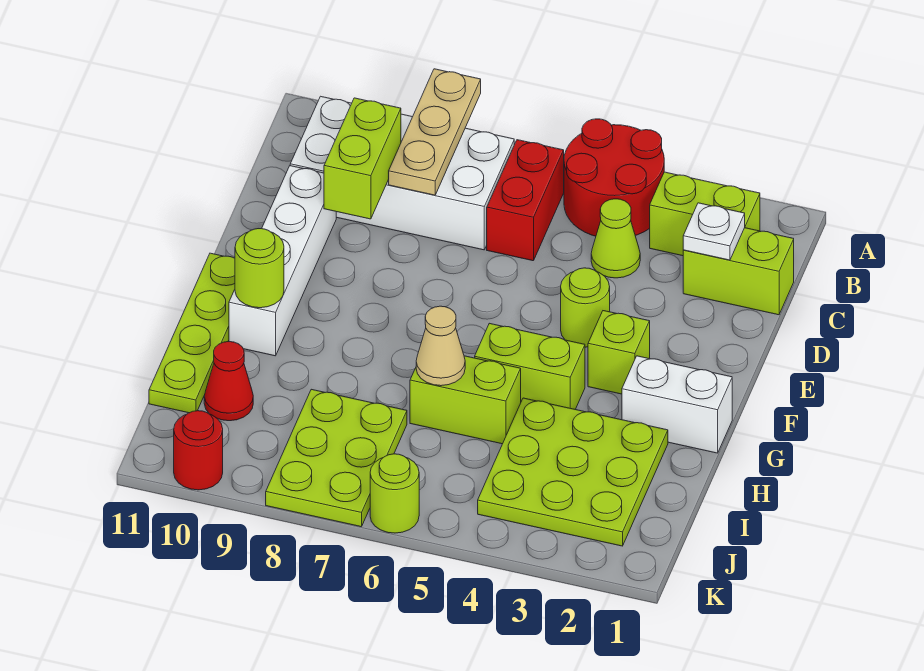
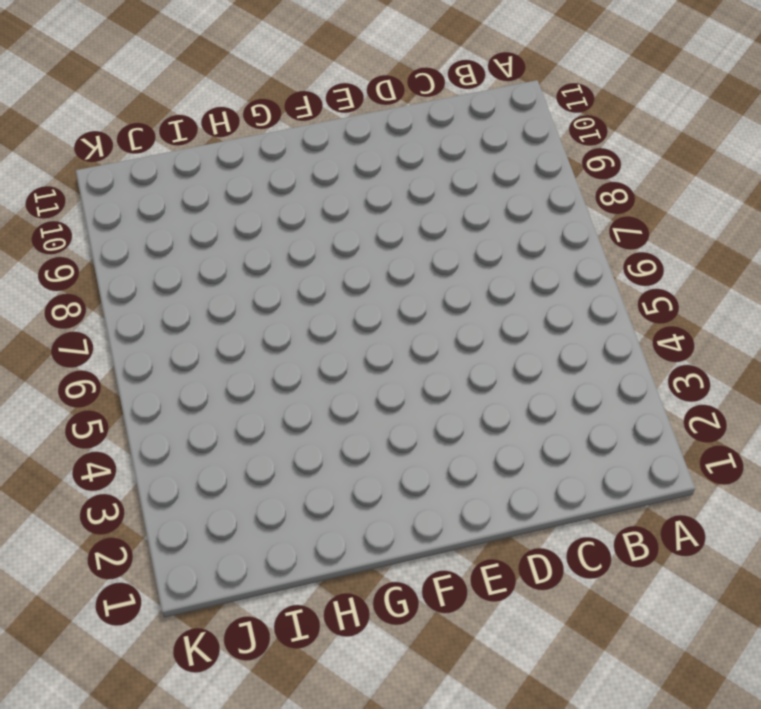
none -> red round brick A4:B5 level 1
none -> lime brick B2:B3 level 1
none -> red brick B6:C6 level 1

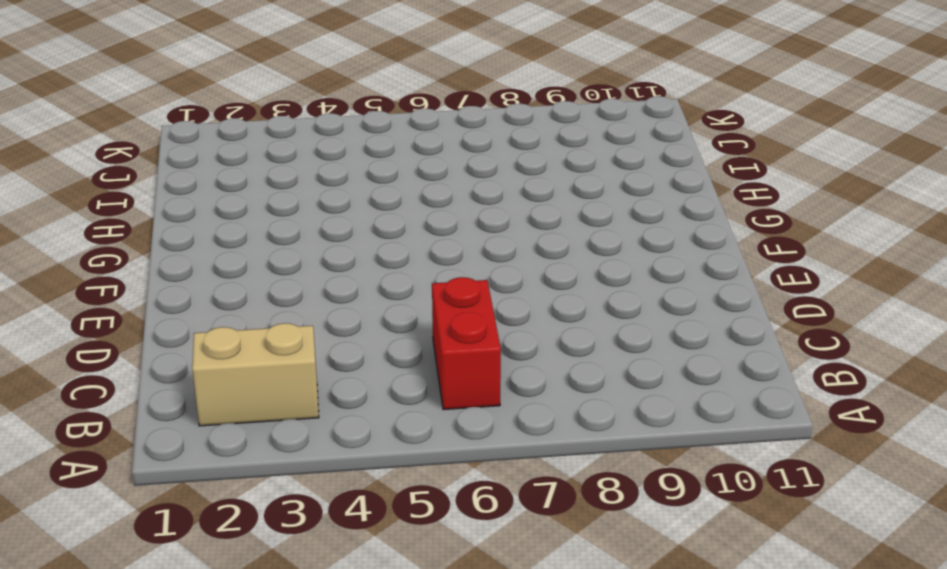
tan brick B2:B3 level 1 -> lime brick B2:B3 level 1
none -> red round brick A4:B5 level 1
none -> white brick B7:C10 level 1
none -> lime brick C1:C2 level 1

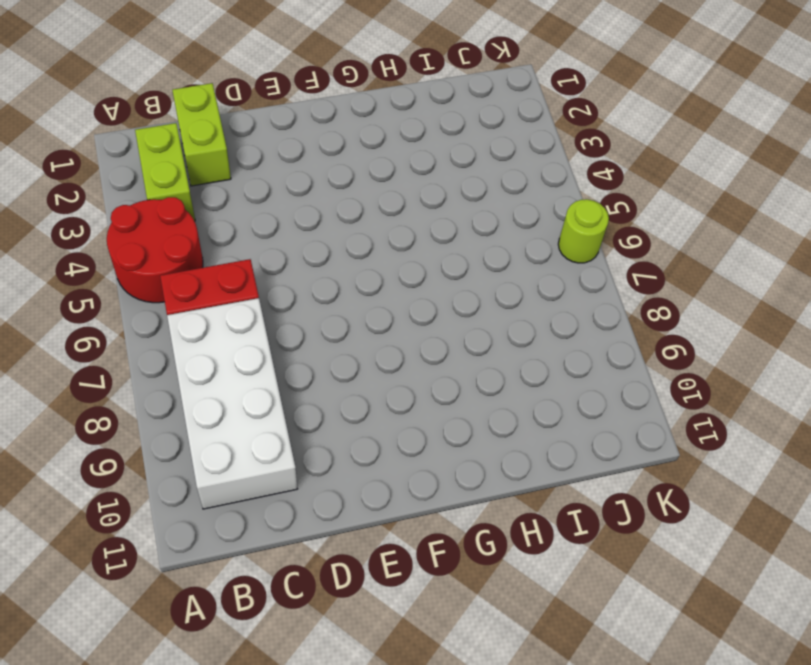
none -> lime cone C4 level 1
none -> white brick D10:G10 level 1
none -> lime round brick E4 level 1

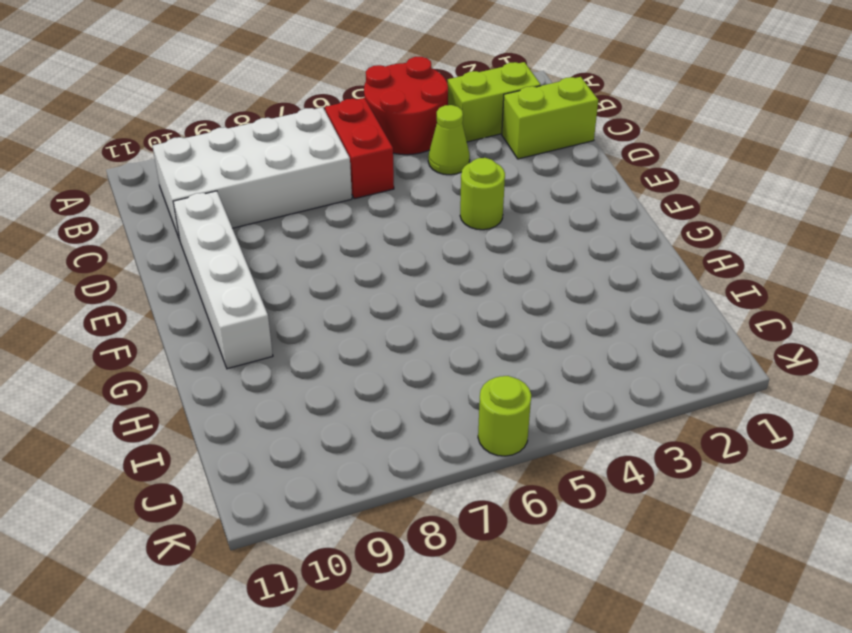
none -> lime brick F3 level 1
none -> lime plate F11:I11 level 1
none -> white brick G1:G2 level 1

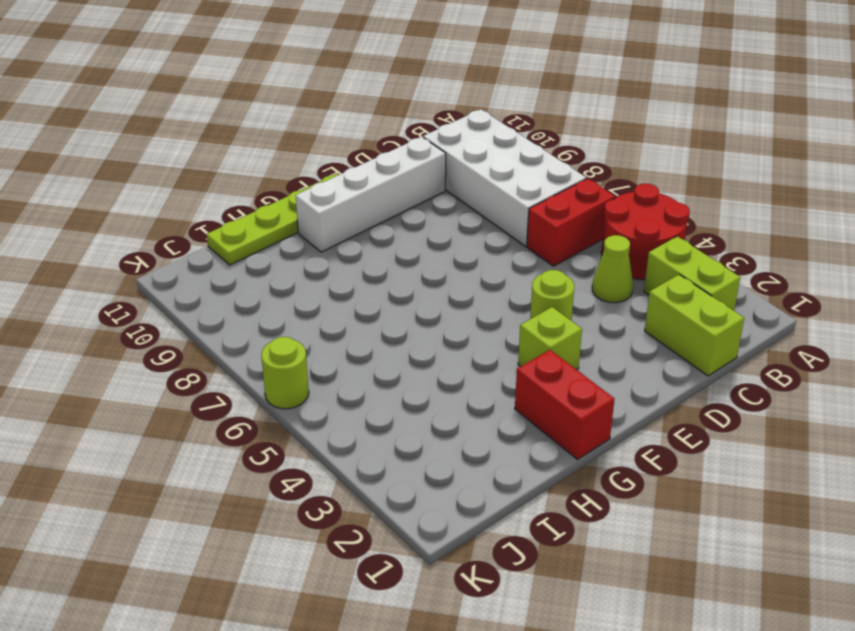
red brick G1:G2 level 1 -> white brick G1:G2 level 1
none -> lime brick G4:G5 level 1
none -> lime plate H2:J4 level 1
none -> lime brick H5:H6 level 1

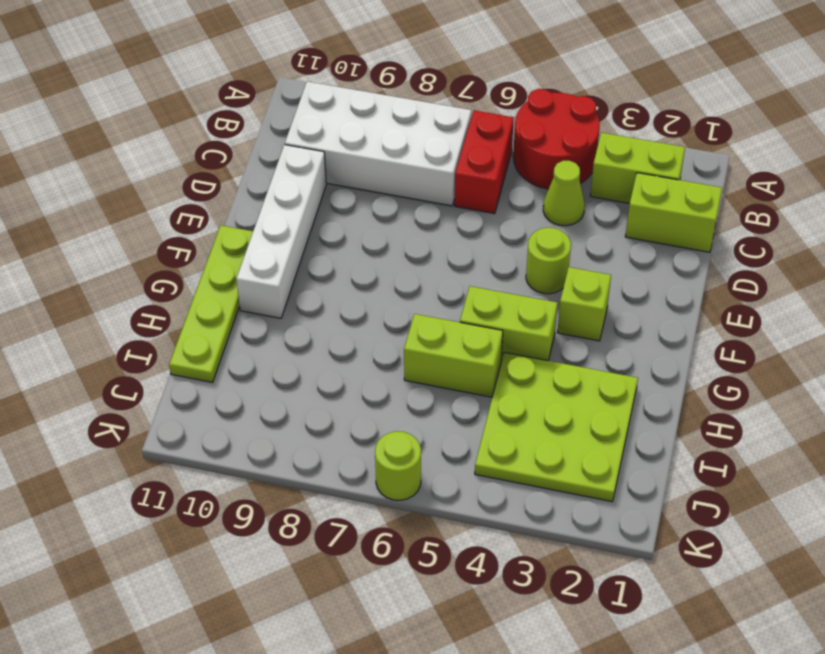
none -> white brick G1:G2 level 1
none -> lime plate I7:K8 level 1
none -> red cone I10 level 1

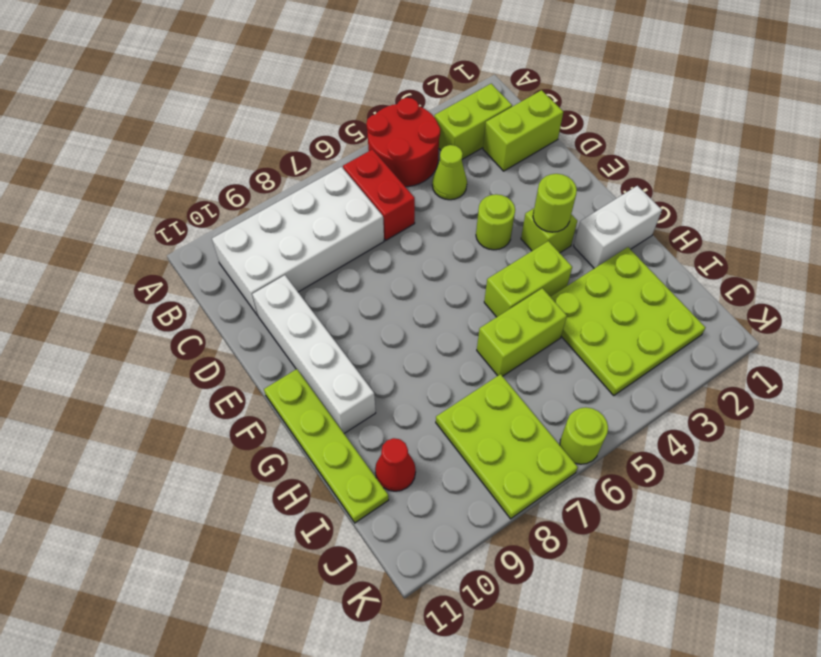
lime round brick F3 level 2 -> lime round brick G10 level 2
none -> red round brick K10 level 1
none -> tan plate A8:C8 level 2
none -> white plate C2 level 2

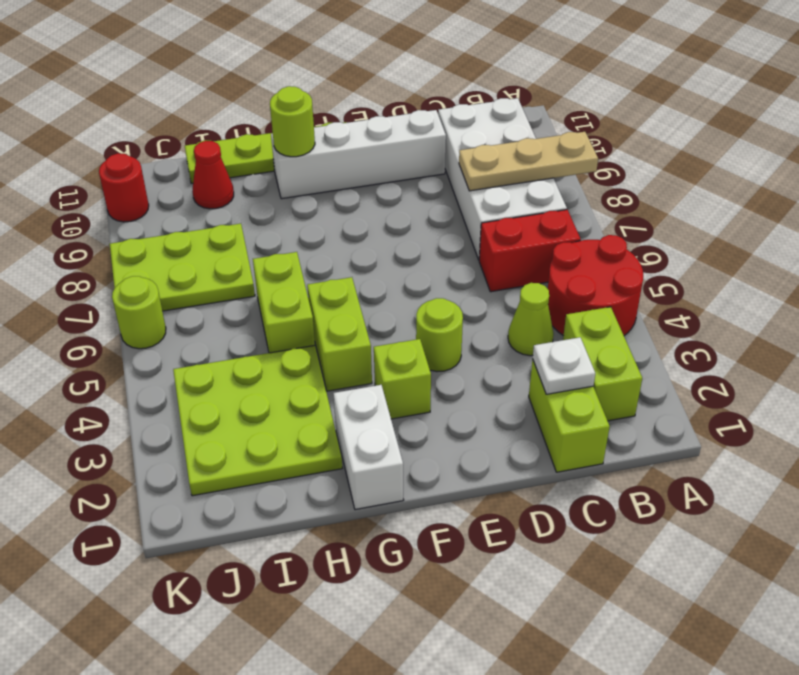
none -> lime brick C9:D9 level 2
none -> tan cone H6 level 2

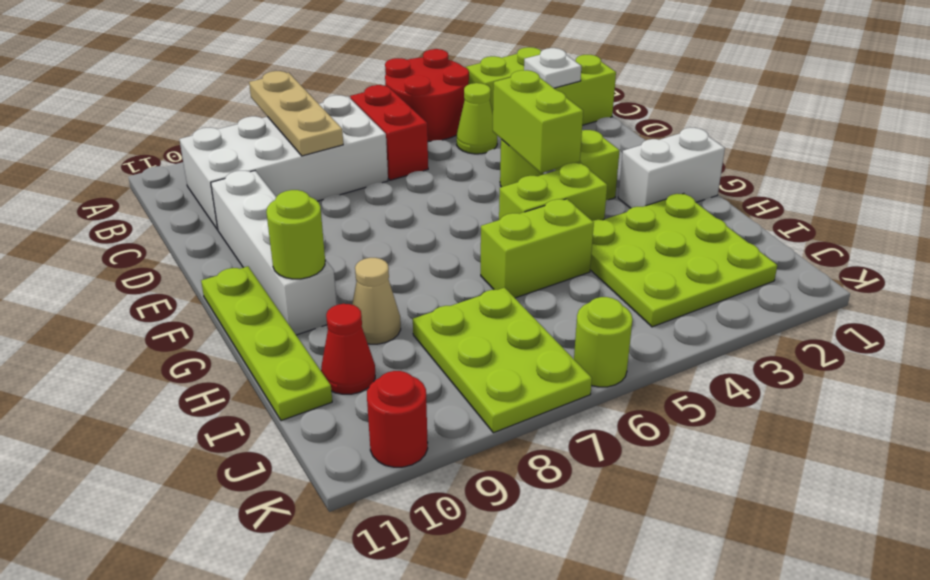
lime brick E4:F4 level 2 -> lime brick C9:D9 level 2
tan cone H9 level 1 -> tan cone H6 level 2

